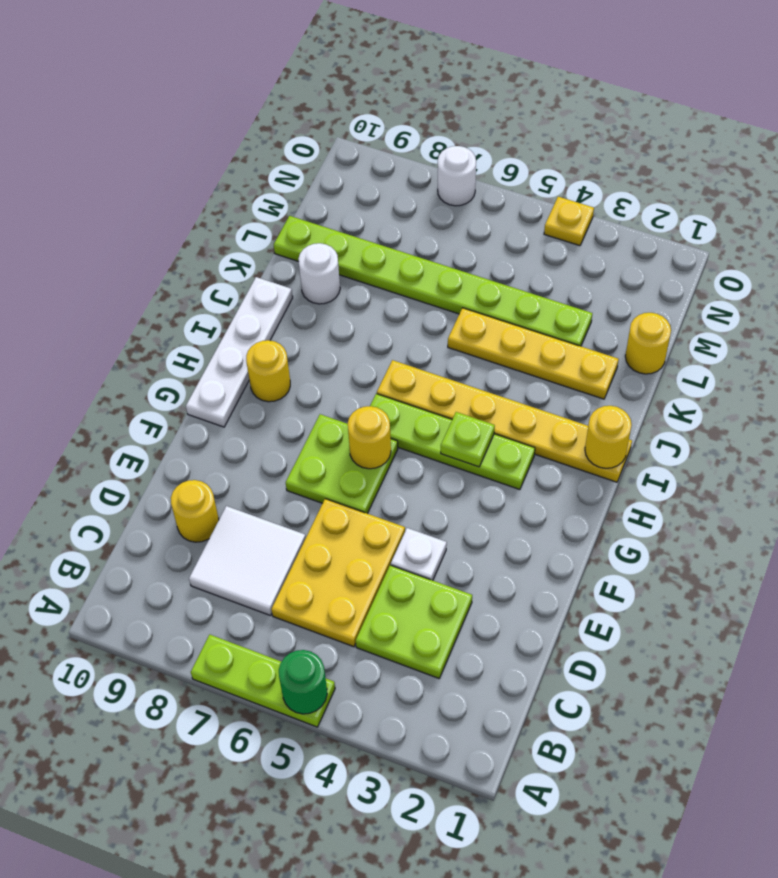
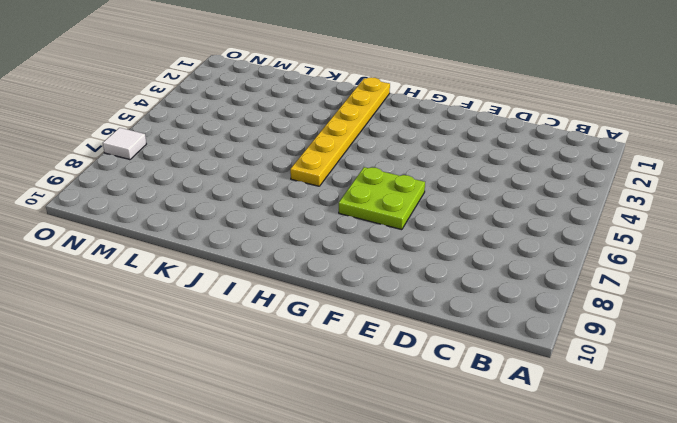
white tile O7 level 1 -> white round brick O7 level 1
none -> lime plate A5:A7 level 1
none -> lime plate C3:D4 level 1
none -> yellow plate C5:E6 level 1

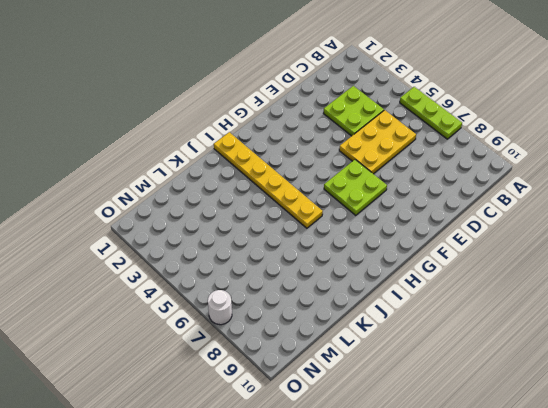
none -> white tile C7:D8 level 1
none -> yellow round brick D9 level 1
none -> white plate E4 level 1

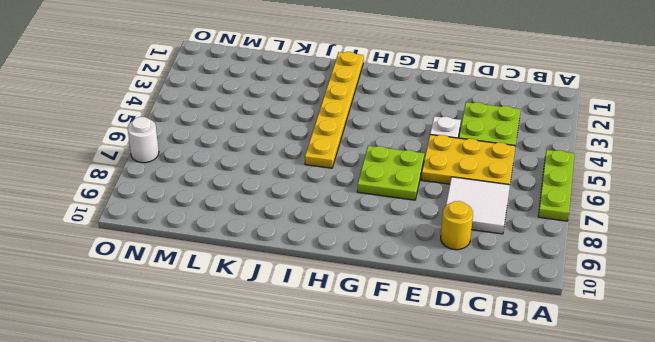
none -> white plate G10:J10 level 1
none -> lime plate H3:H6 level 1
none -> yellow round brick H9 level 1

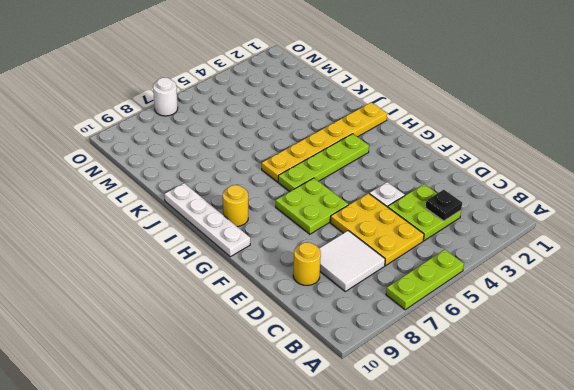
black plate C3 level 2 -> none
none -> yellow plate K2:K5 level 1
none -> white round brick K9 level 1
none -> yellow round brick L1 level 1

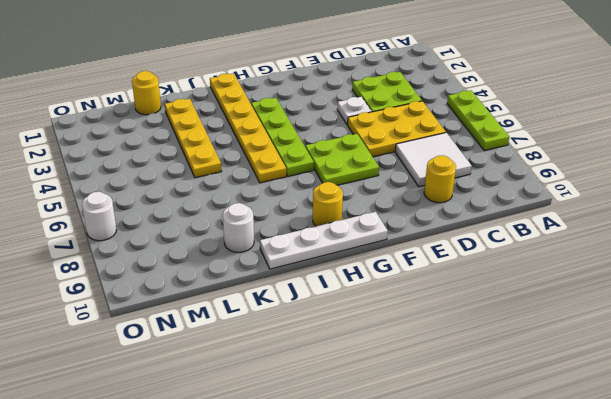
none -> lime plate L3:L10 level 1
none -> yellow plate O4 level 1
none -> green round brick A5 level 2

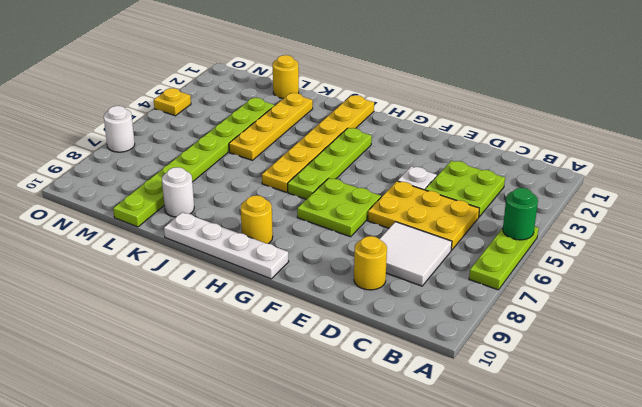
none -> yellow round brick G6 level 2
none -> lime plate H4 level 2
none -> yellow round brick I1 level 2

